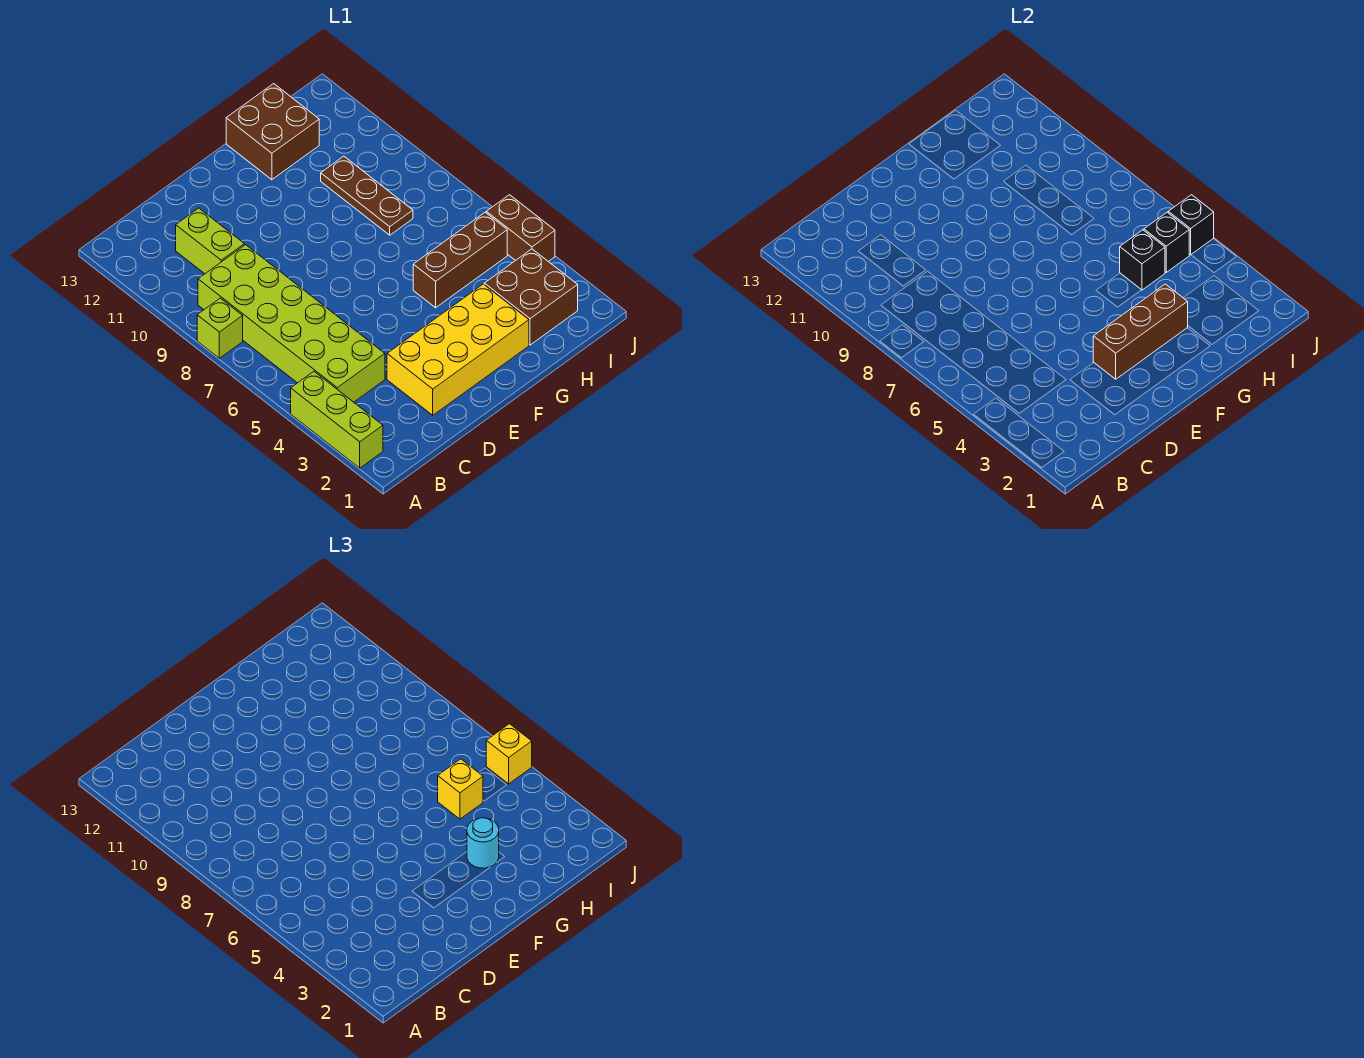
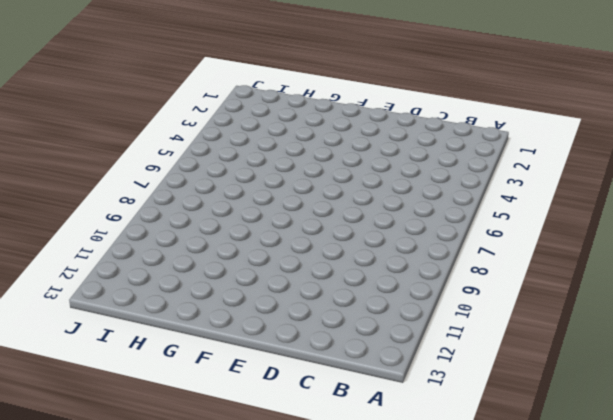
none -> lime brick A2:A4 level 1
none -> lime brick A8 level 1
none -> lime brick B4:C9 level 1

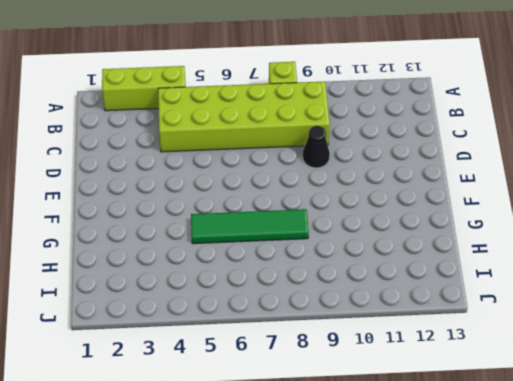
black cone D9 level 1 -> none
green tile G5:G8 level 1 -> brown brick G5:I5 level 1
none -> lime brick C10:C11 level 1
none -> yellow brick D2:G3 level 1
none -> brown brick G12:H13 level 1

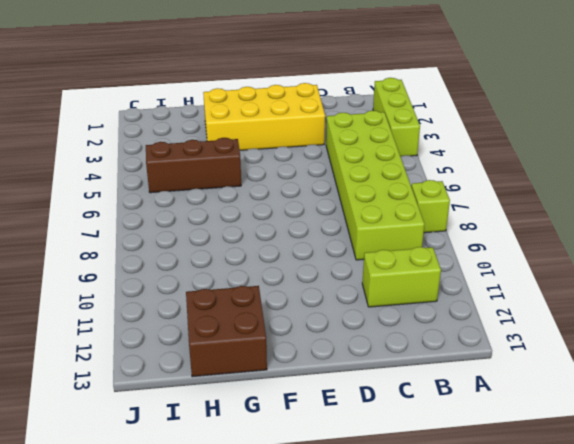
lime brick B11:C11 level 1 -> lime brick C10:C11 level 1
none -> brown brick H2:I3 level 1
none -> brown plate H8:H10 level 1
none -> brown brick J4:J5 level 1

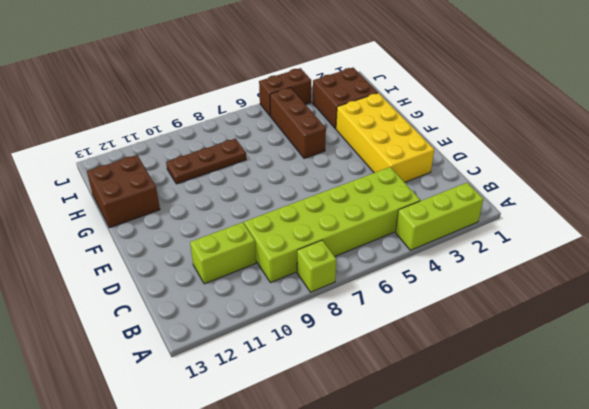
none -> brown brick E3:G3 level 2
none -> black brick H5 level 2
none -> black brick I5 level 2

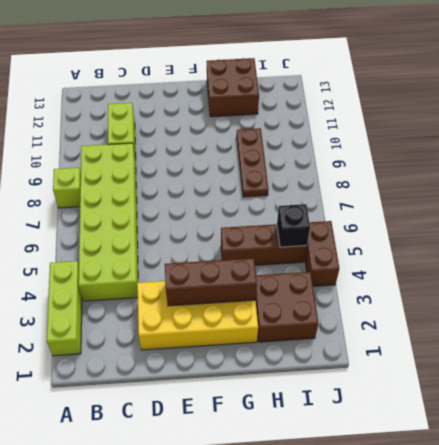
none -> black brick H5 level 2
none -> black brick J5 level 2
none -> cyan round brick G3 level 3

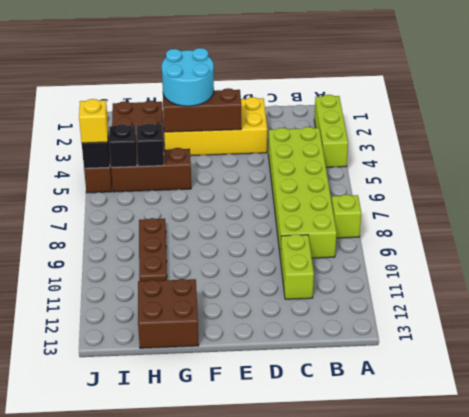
cyan round brick F2:G3 level 3 -> cyan round brick G3 level 3
none -> yellow brick H5 level 3

